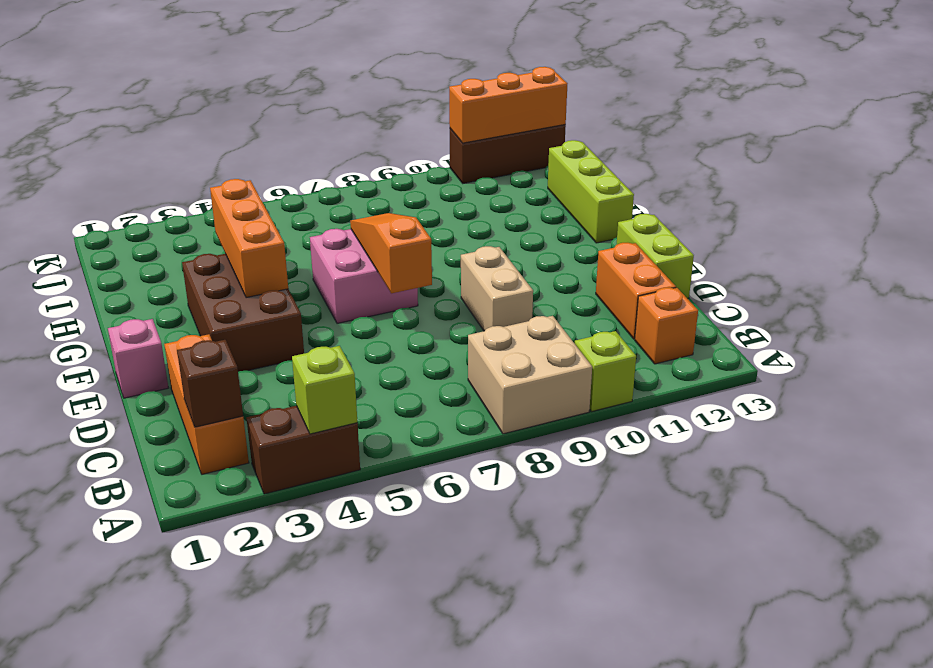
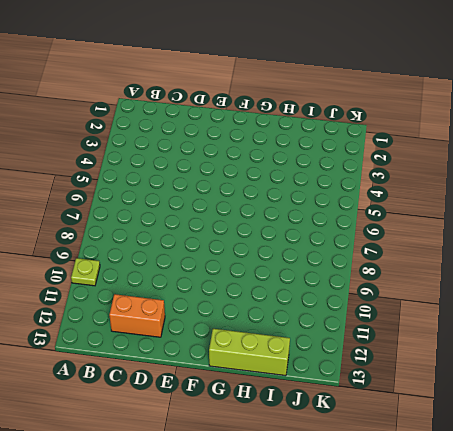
lime plate A10 level 1 -> lime brick A10 level 1
none -> brown brick A3:A4 level 1
none -> tan brick A8:B9 level 1
none -> orange brick B2:D2 level 1

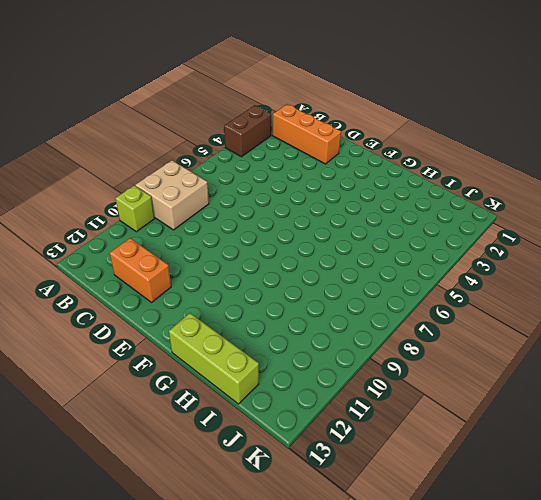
none -> orange brick B12 level 1
none -> tan brick D9:E9 level 1
none -> lime brick D13:E13 level 1

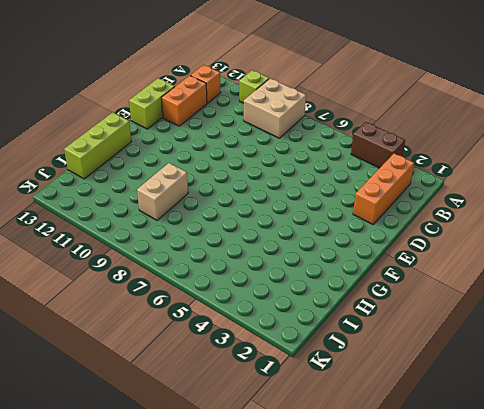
tan brick H9:I9 level 1 -> tan brick D9:E9 level 1
none -> pink brick E1 level 1
none -> brown brick E3:G4 level 1
none -> pink brick F6:G7 level 1

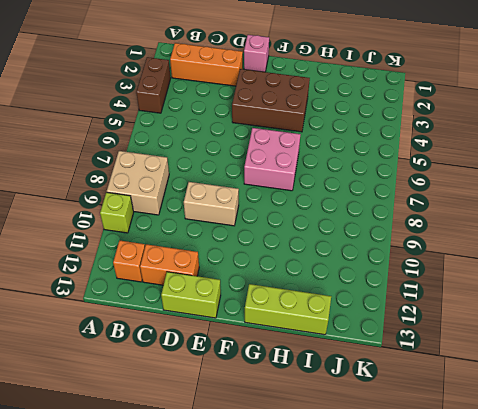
none -> brown brick K11:K13 level 1
none -> lime brick A4 level 2
none -> brown brick B2 level 2

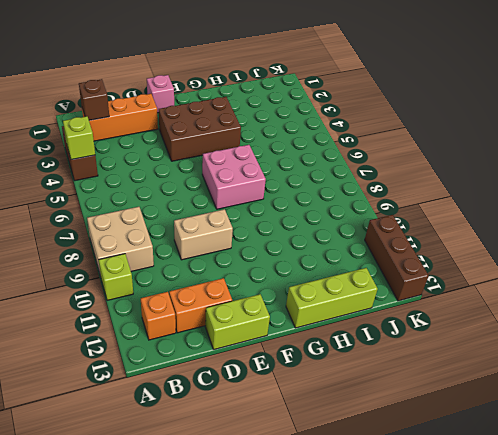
none -> orange slope E7:G7 level 2 top E
none -> orange brick F4:H4 level 2
none -> orange brick K11:K13 level 2

